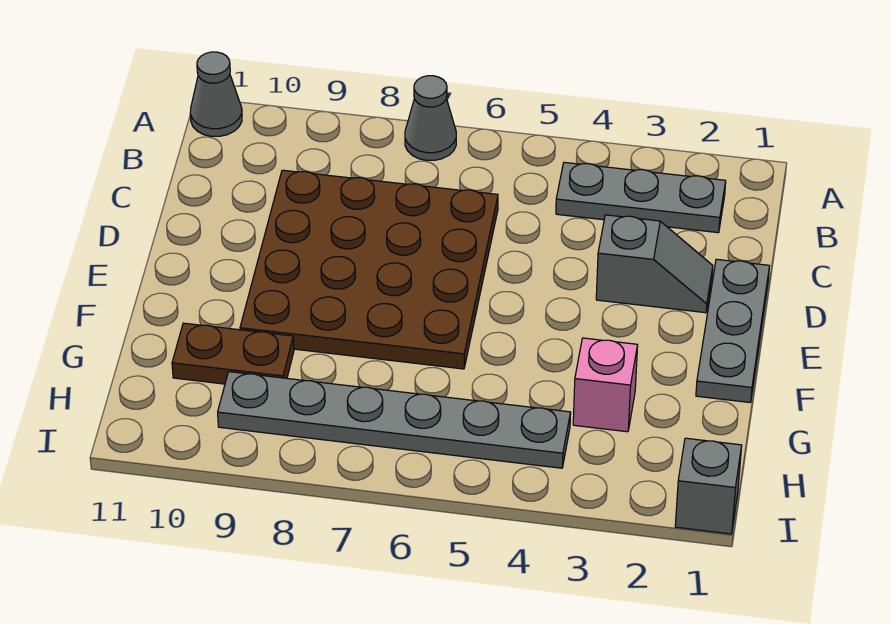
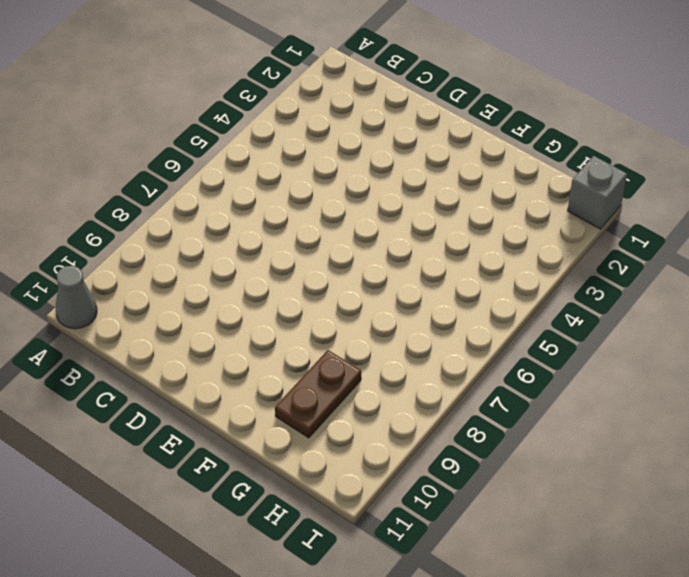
none -> grey cone A7 level 1
none -> grey plate B2:B4 level 1

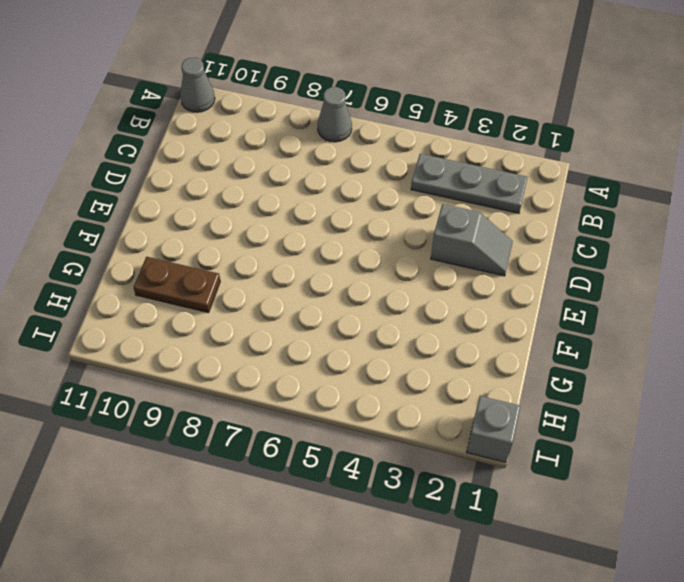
none -> brown plate C6:F9 level 1
none -> grey plate D1:F1 level 1

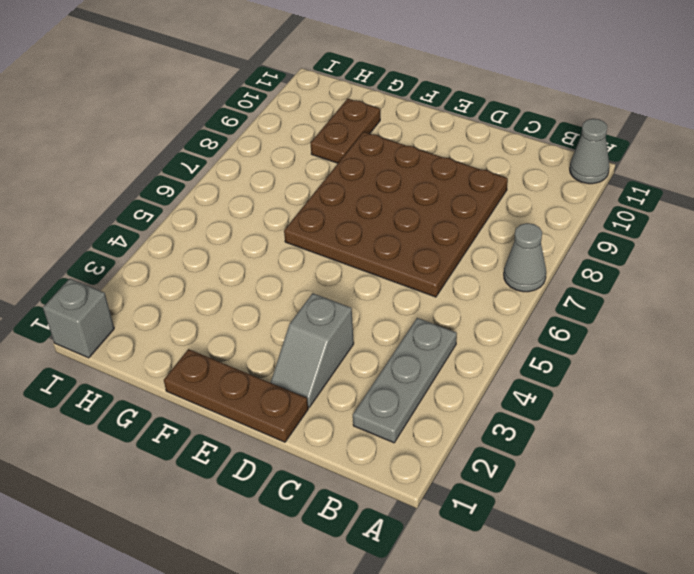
brown plate D1:F1 level 1 -> grey plate D1:F1 level 1
none -> pink brick G3 level 1
none -> grey plate H4:H9 level 1

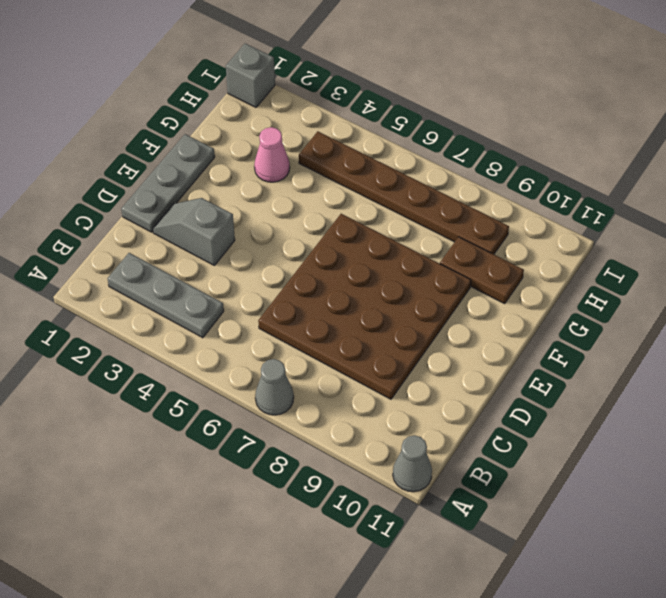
pink cone G3 level 1 -> pink brick G3 level 1
brown plate H4:H9 level 1 -> grey plate H4:H9 level 1

